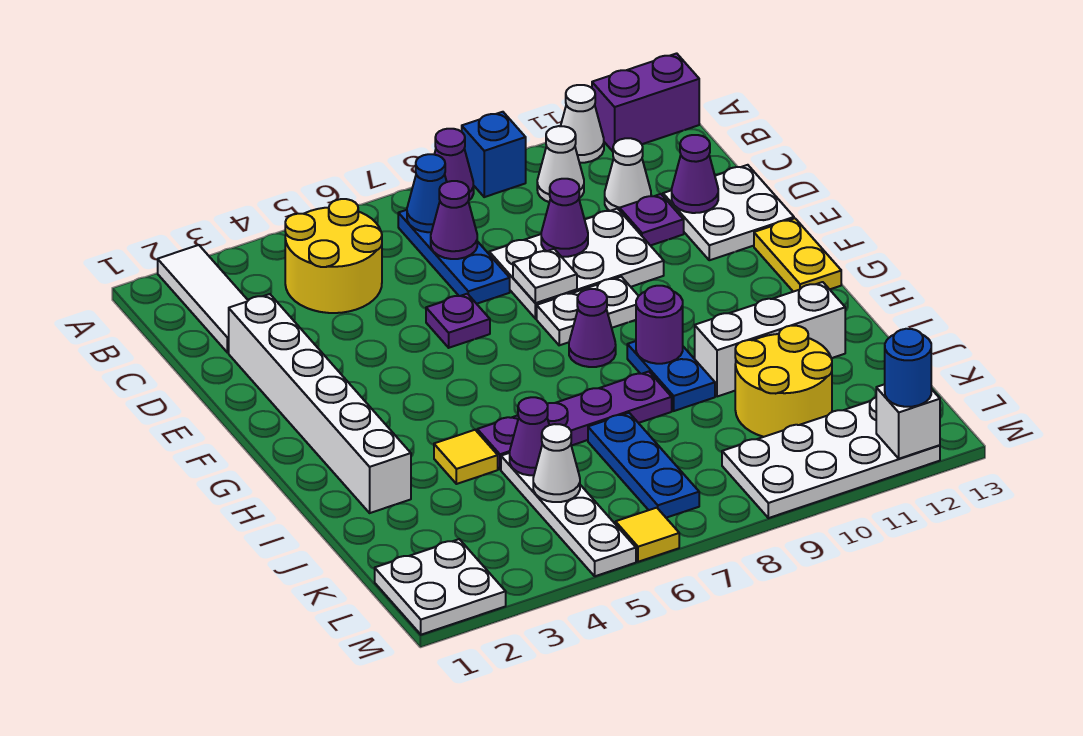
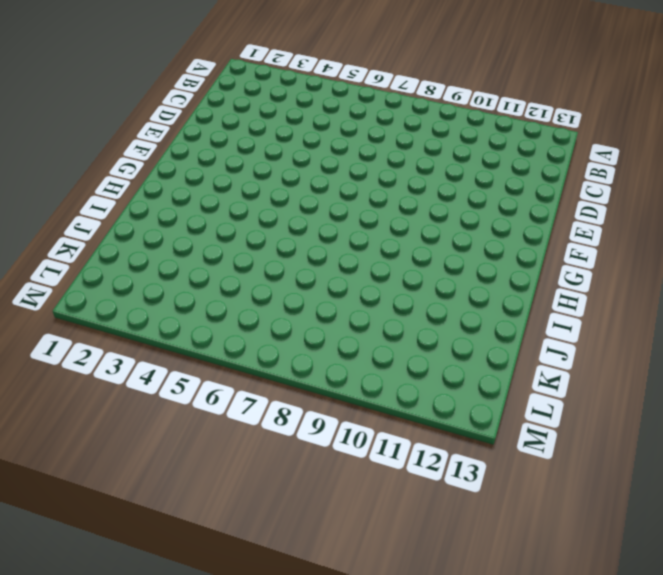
none -> white tile A2:C2 level 1
none -> purple cone A8 level 1
none -> blue brick A9 level 1
none -> white cone A11 level 1

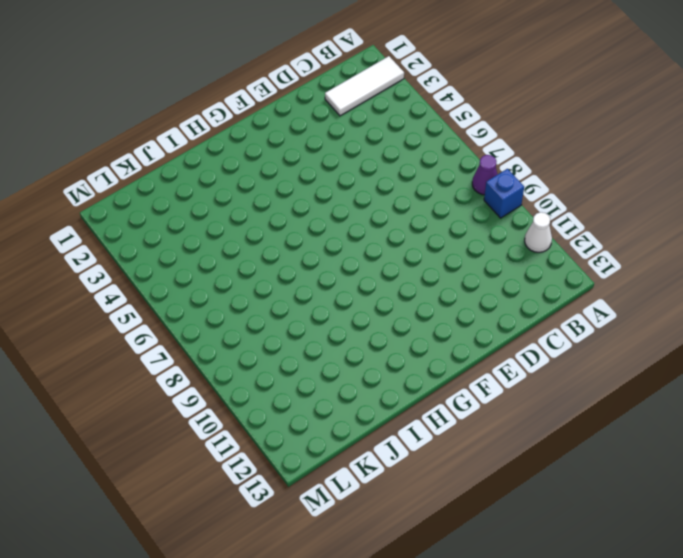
none -> purple brick A12:A13 level 1
none -> yellow round brick B4:C5 level 1
none -> blue plate B7:D7 level 1
none -> white cone B10 level 1

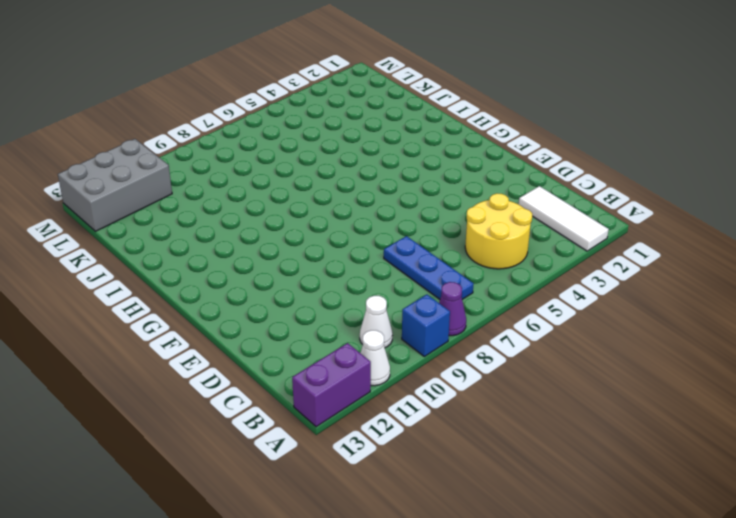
grey brick L11:M13 level 1 -> white plate L9:M12 level 1
none -> white cone C11 level 1
none -> white brick D2:I2 level 1
none -> white plate D8:E10 level 1
none -> purple plate D11 level 1

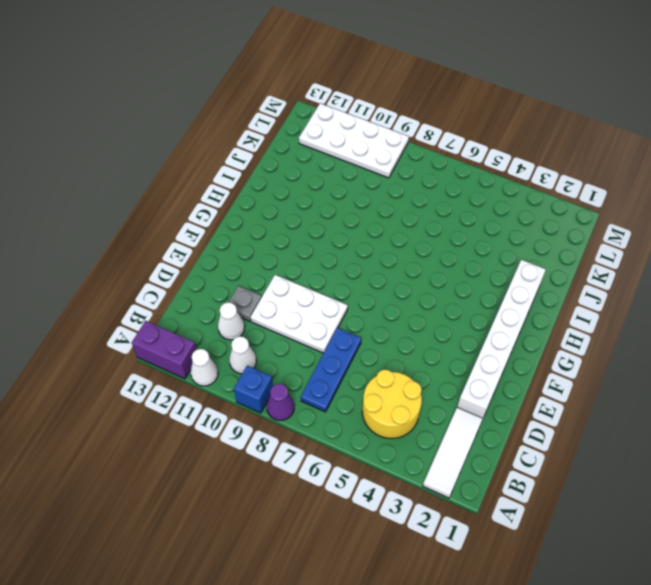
grey plate D11 level 1 -> purple plate D11 level 1
none -> white plate D12:E13 level 1
none -> purple plate E6 level 1
none -> white plate F8:F9 level 1
none -> yellow plate F13:G13 level 1

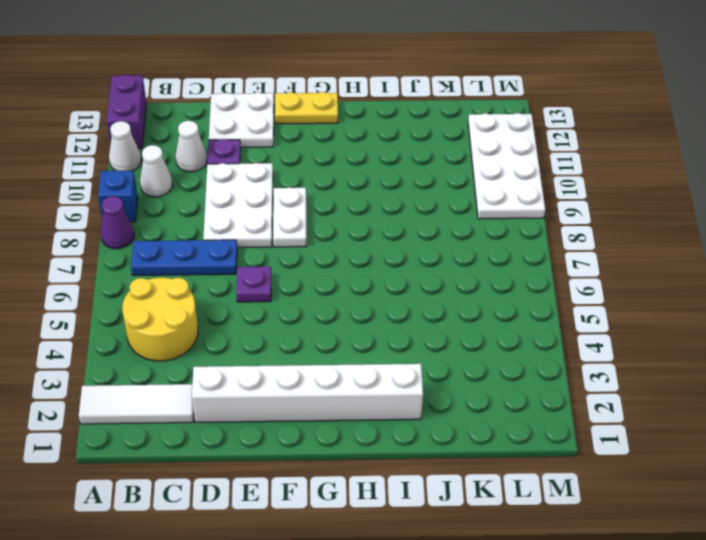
none -> purple cone G8 level 1
none -> blue plate H9:I9 level 1
none -> yellow tile I4 level 1
none -> purple plate I5:I8 level 1

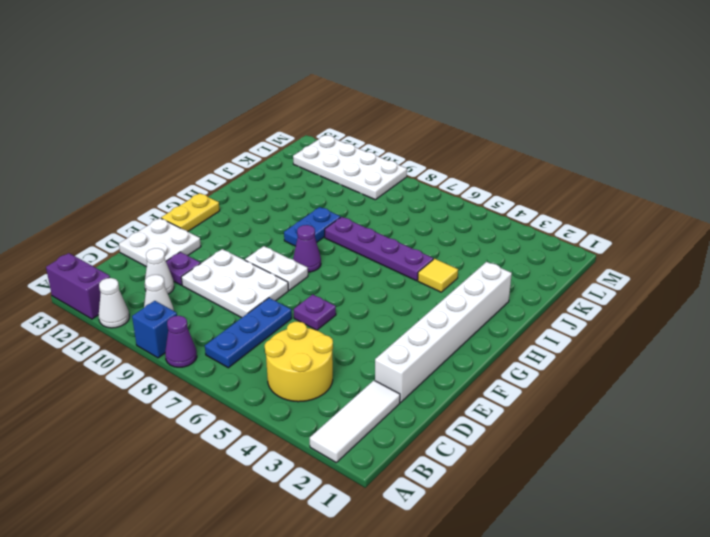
none -> white brick I10:I12 level 1
none -> white plate J5:M5 level 1
none -> blue plate J7:L7 level 1
none -> yellow round brick J10:K11 level 1

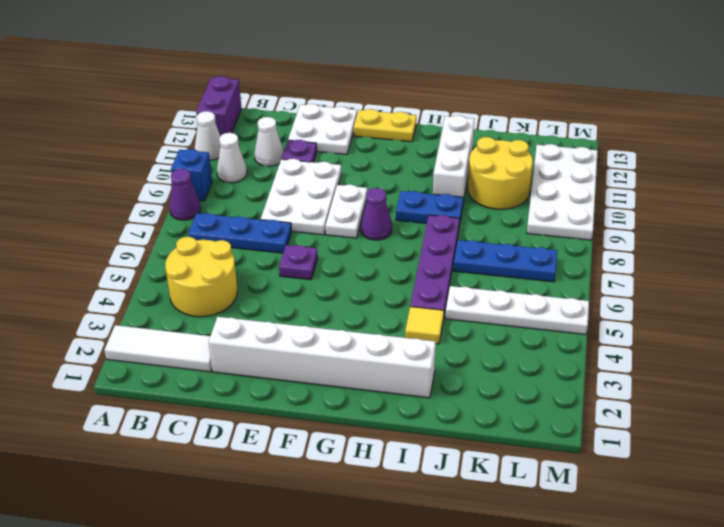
none -> white plate L1:M2 level 1
none -> yellow tile M6 level 1
none -> blue cone B7 level 2
none -> purple cone C7 level 2

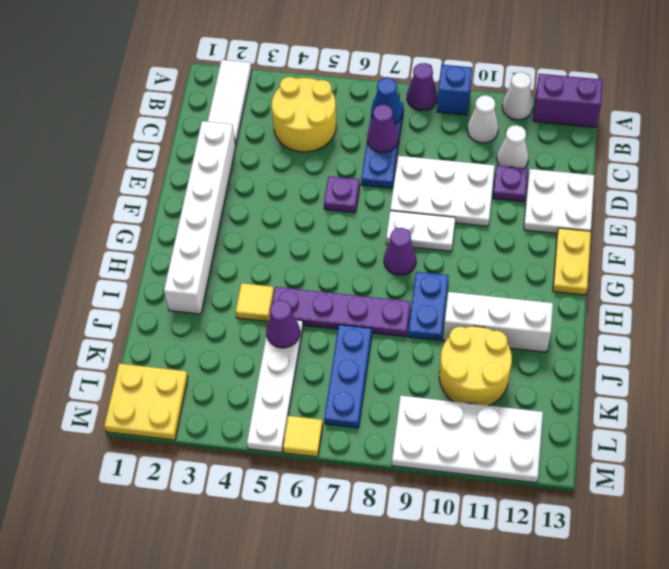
yellow plate L1:M2 level 1 -> white plate L1:M2 level 1
none -> purple cone D9 level 2
none -> purple cone D12 level 2
none -> white plate E8 level 2
none -> purple round brick H9 level 2

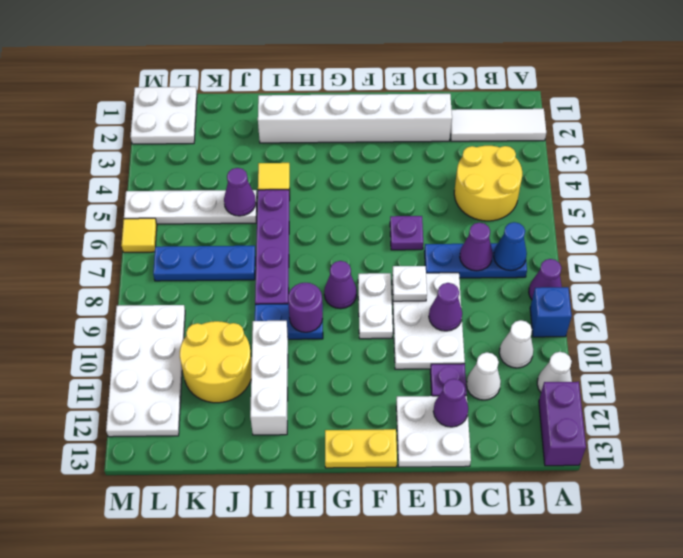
none -> white cone K5 level 2
none -> white brick M12 level 2
none -> blue round brick M12 level 3

